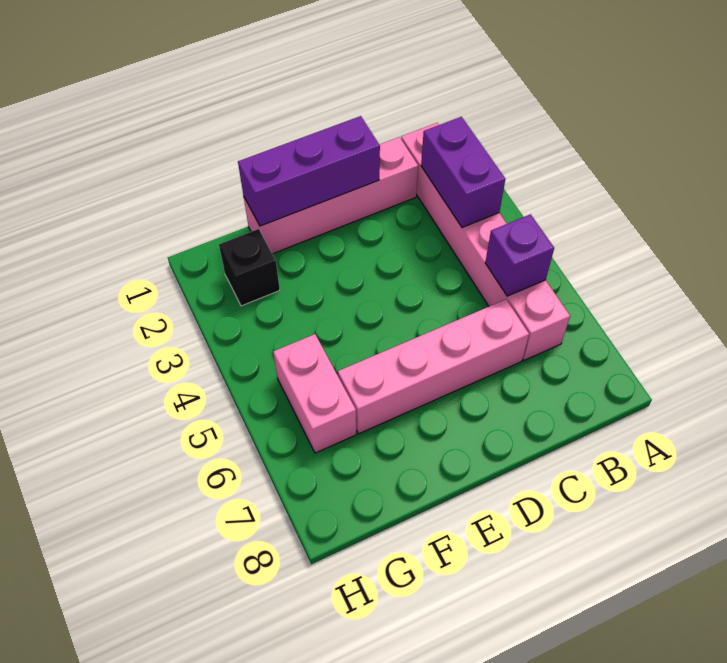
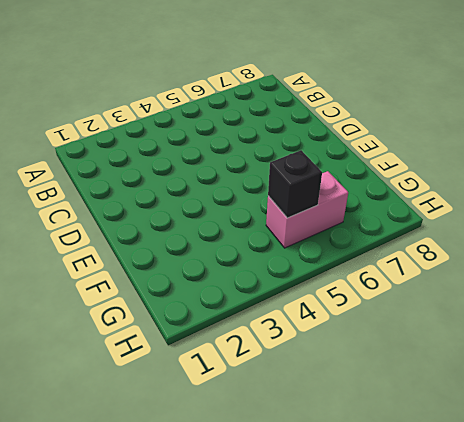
black brick G5 level 2 -> black brick G2 level 1
none -> pink brick B1:B6 level 1
none -> pink brick C1:F1 level 1

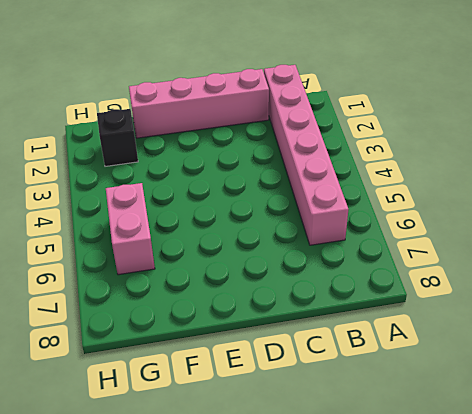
none -> pink brick C6:F6 level 1
none -> purple brick B2:B3 level 2

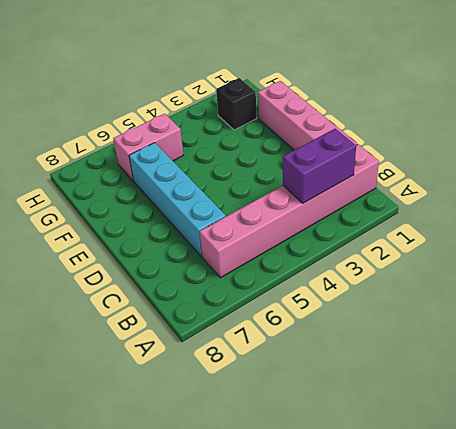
cyan brick C6:F6 level 1 -> pink brick C6:F6 level 1
none -> purple brick B5 level 2
none -> purple brick D1:F1 level 2

